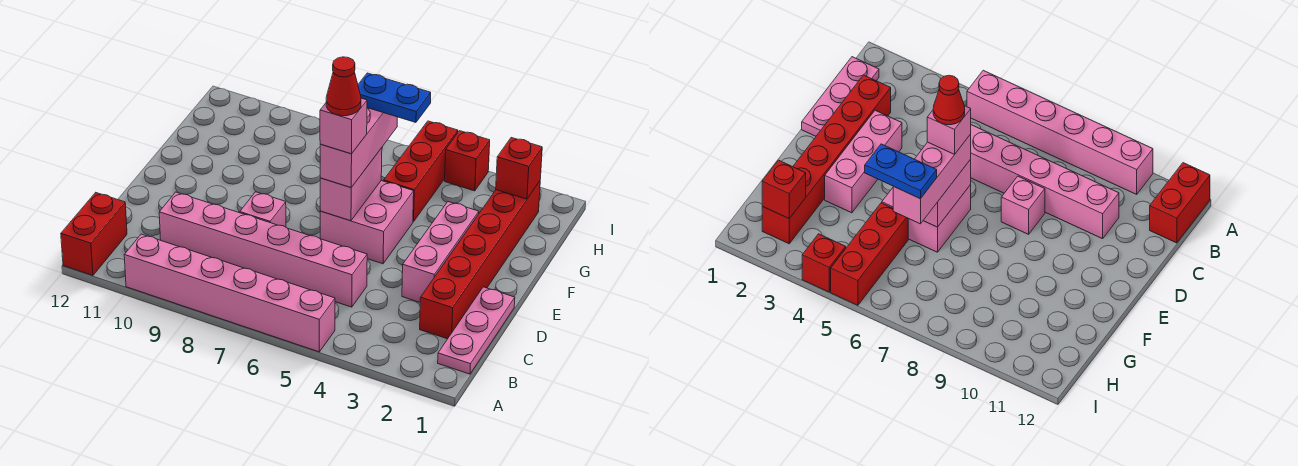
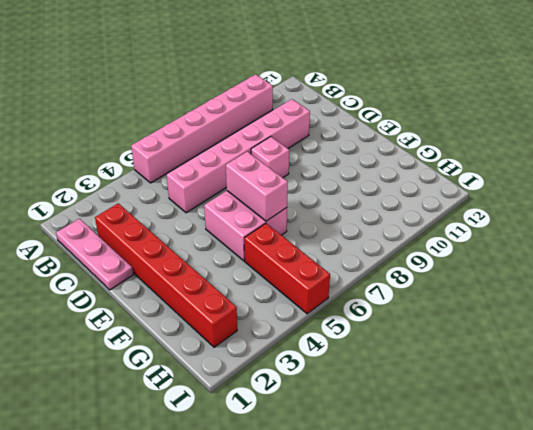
none -> red brick A12:B12 level 1
none -> pink brick D3:F3 level 1
none -> red brick I4 level 1

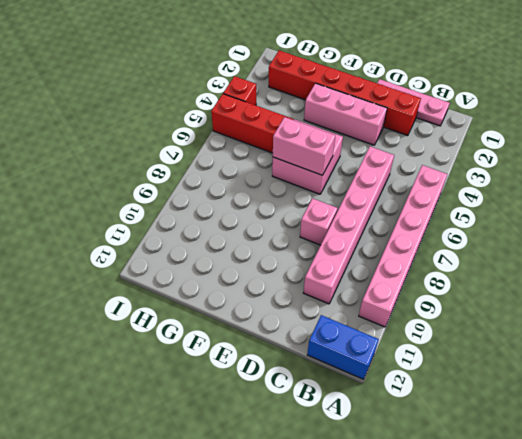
blue brick A12:B12 level 1 -> red brick A12:B12 level 1
none -> red brick H2 level 2
none -> pink brick E6:G6 level 3
none -> pink brick E6 level 4

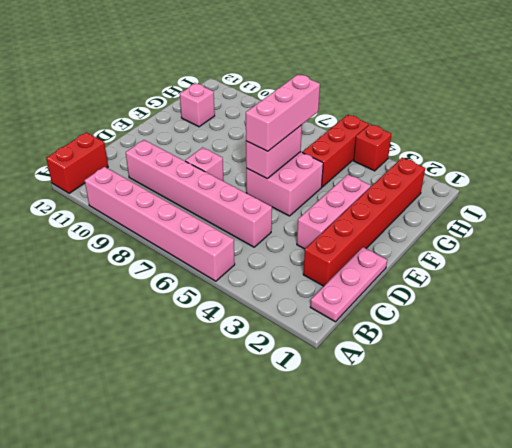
pink brick G11 level 1 -> pink brick E6 level 4
none -> red brick H2 level 2
none -> blue plate G5:G6 level 4
none -> red cone E6 level 5

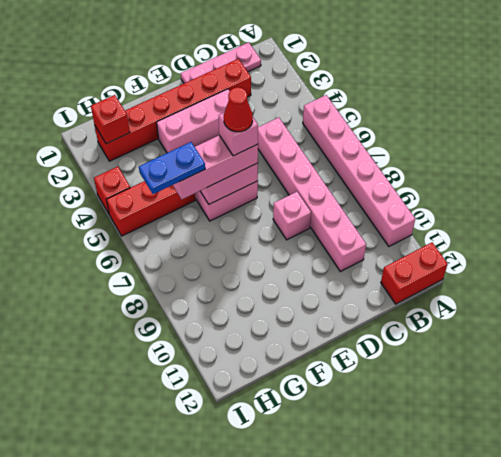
blue plate G6:H6 level 4 -> blue plate G5:G6 level 4

